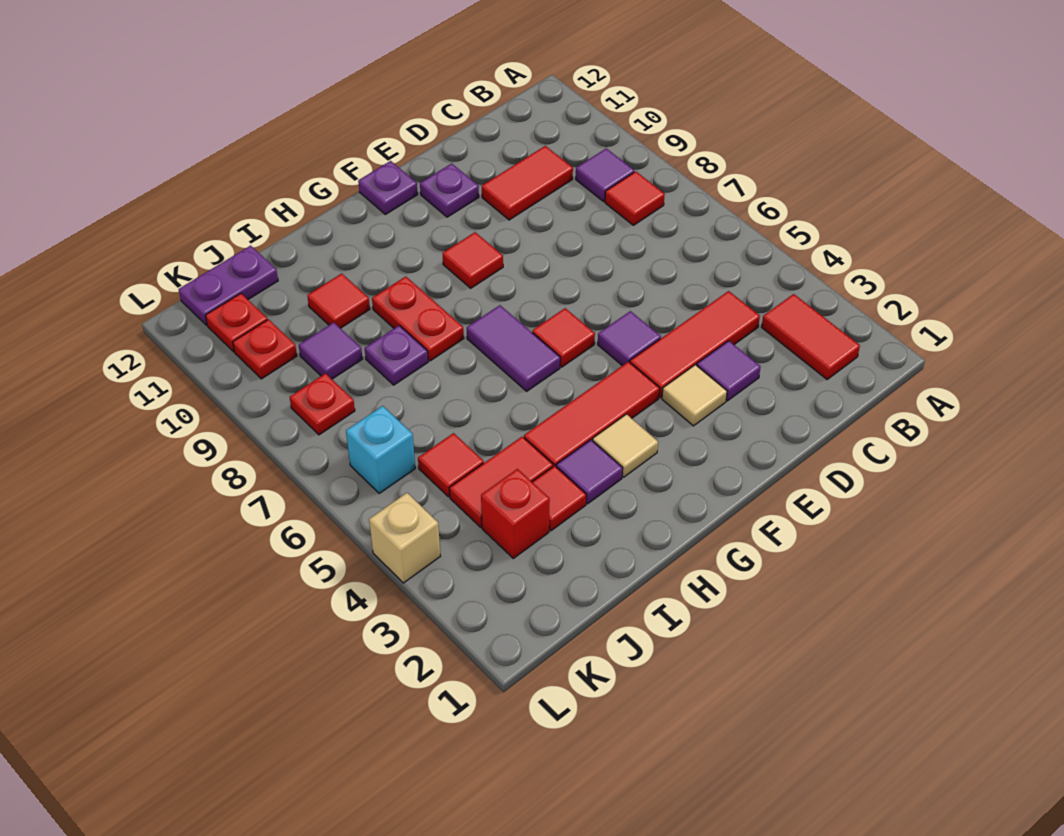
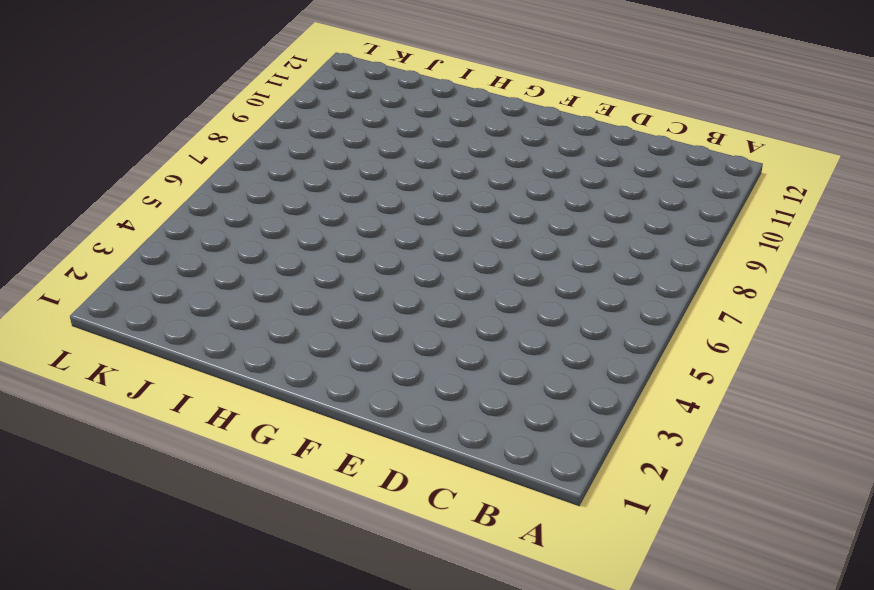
none -> red tile B2:B3 level 1
none -> red tile B8 level 1
none -> purple tile B9 level 1
none -> red tile C4:E4 level 1

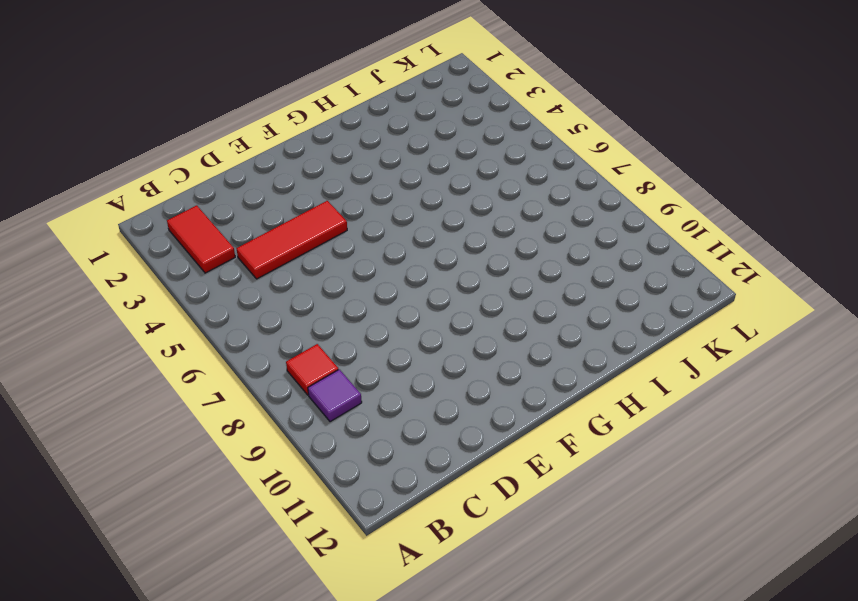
none -> red tile C10:D10 level 1
none -> purple tile D3 level 1
none -> tan tile E3 level 1
none -> purple tile E5 level 1

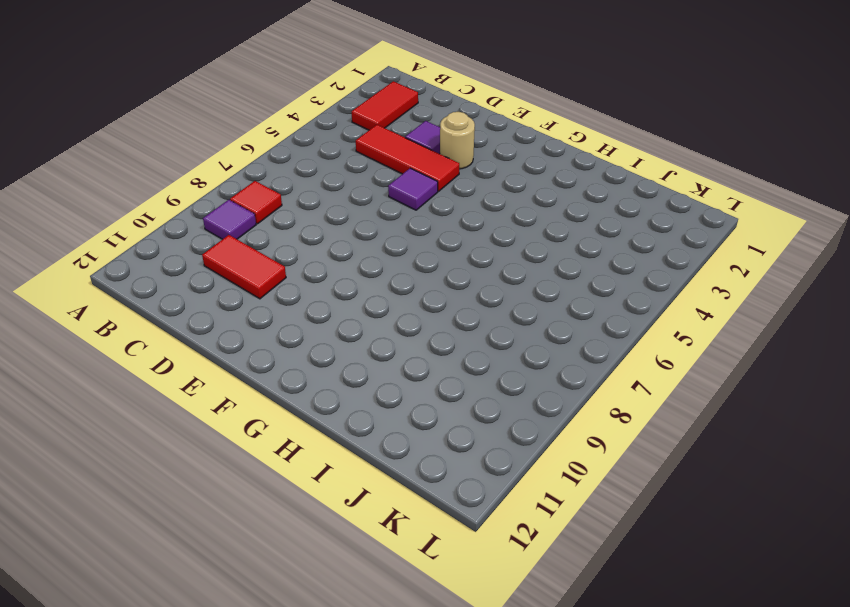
tan round brick E3 level 1 -> tan tile E3 level 1
none -> purple plate E11 level 1
none -> red tile F4:H4 level 1
none -> red tile F6 level 1
none -> red tile F9 level 1

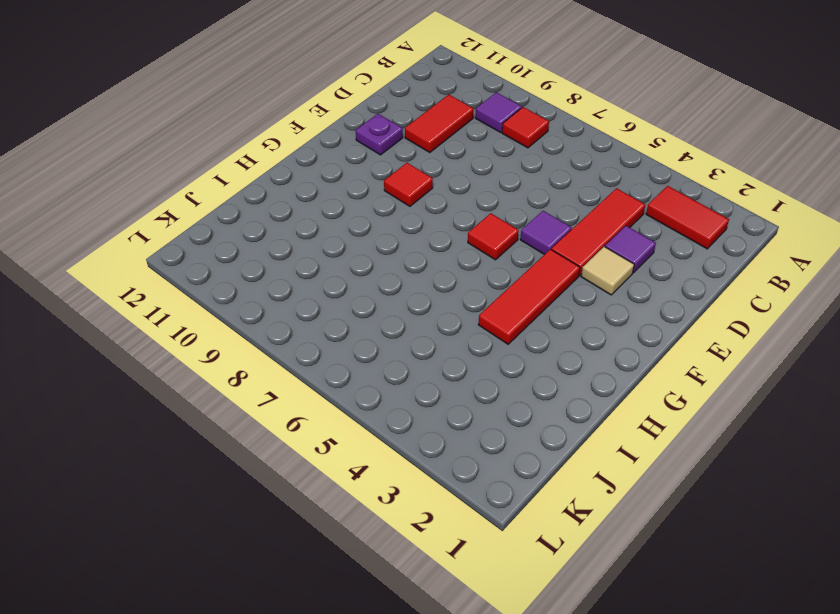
none -> purple plate F12 level 1
none -> tan tile G3 level 1
none -> purple tile G6:G7 level 1
none -> purple tile H3 level 1

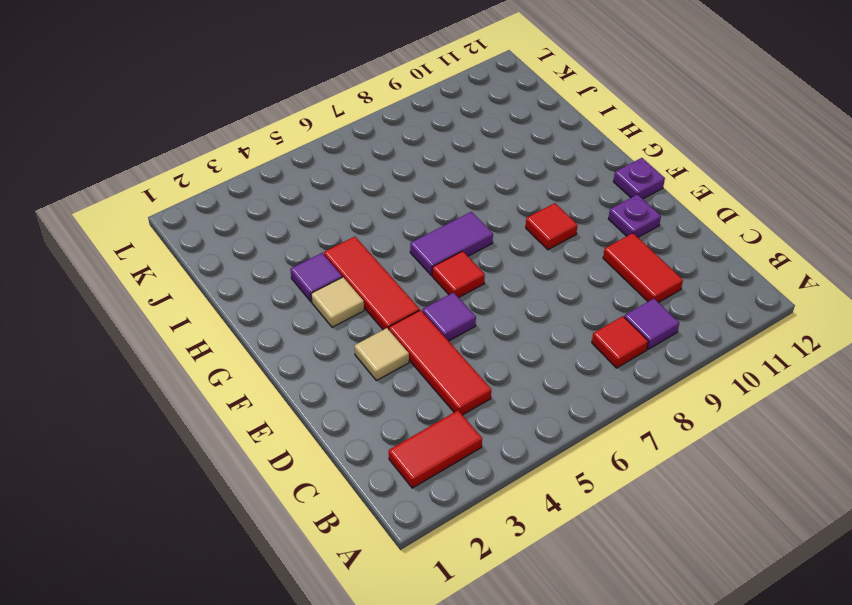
none -> purple tile D3 level 1
none -> red plate H8:H9 level 1
none -> red tile I3 level 1
none -> red tile I4:J4 level 1

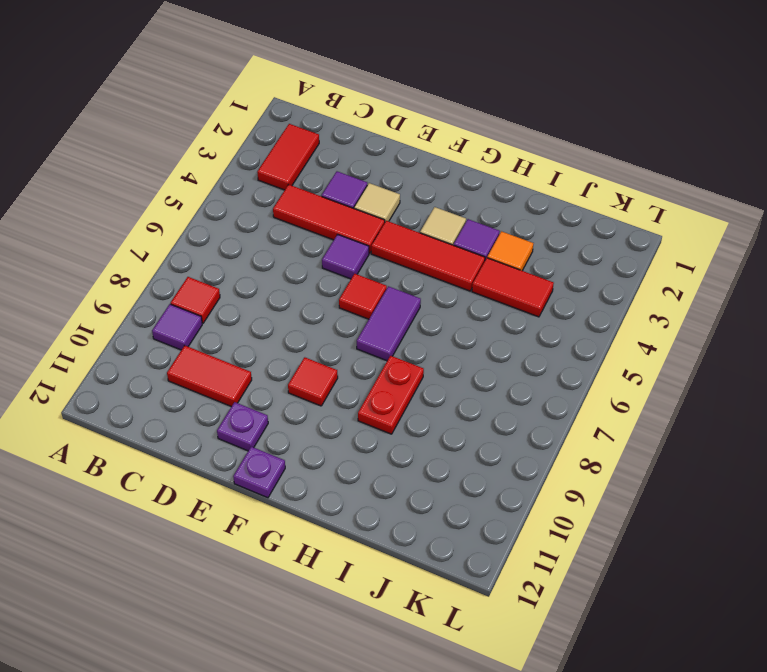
orange tile I3 level 1 -> red tile I3 level 1
none -> purple plate I8 level 1
none -> red tile I10 level 1
none -> red brick J3 level 1
none -> red tile J5 level 1

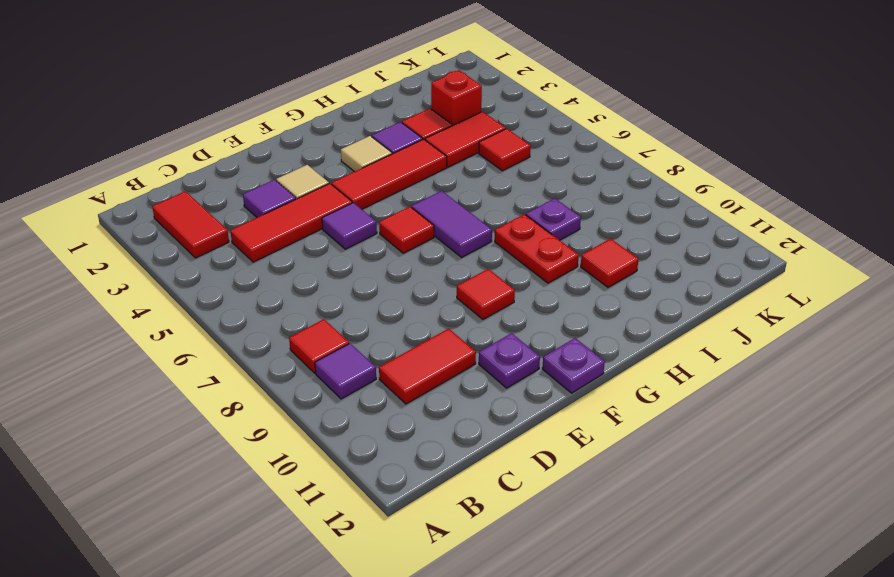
none -> purple tile J9 level 1
none -> purple plate J12:K12 level 1
none -> cyan brick K6 level 1
none -> red plate K8 level 1

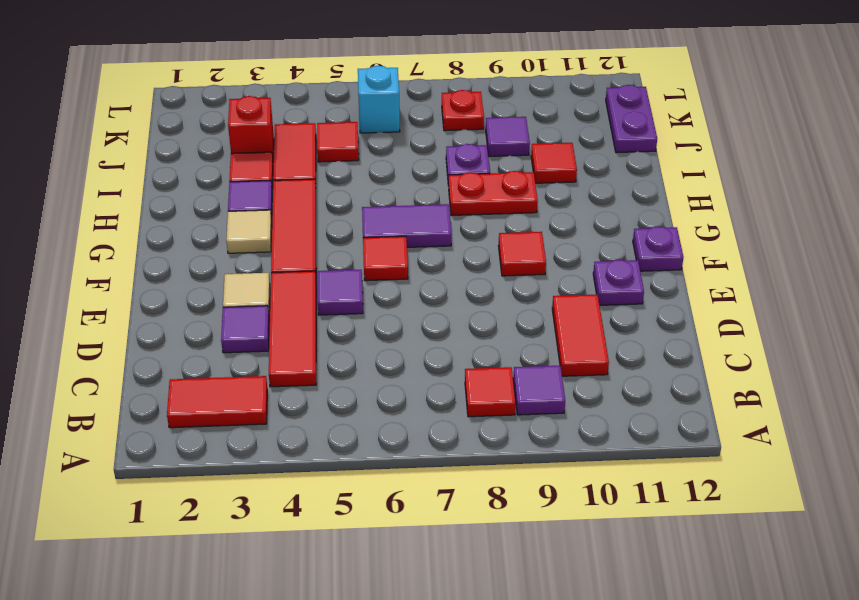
none -> red plate K10 level 1
none -> red plate K11 level 1
none -> tan brick L4 level 1

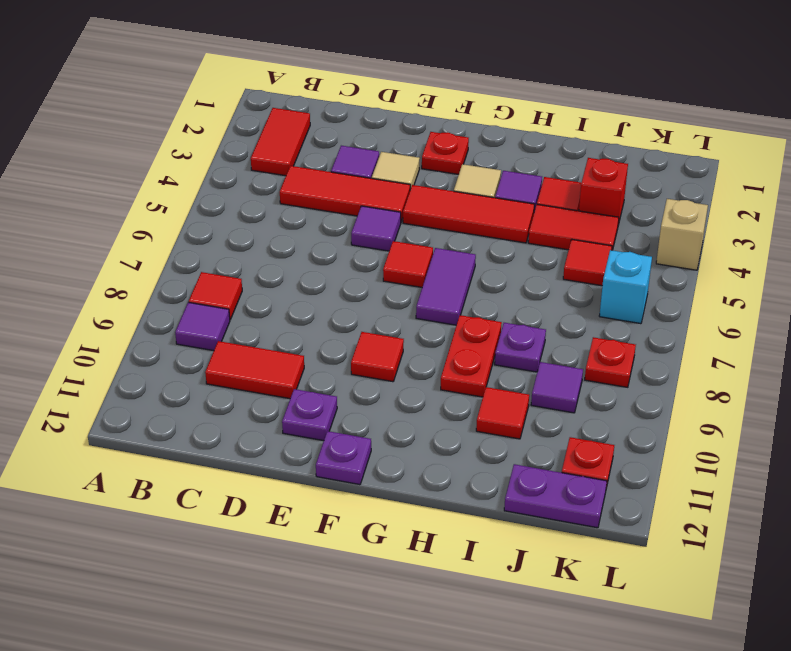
red plate F2 level 1 -> red plate K10 level 1

